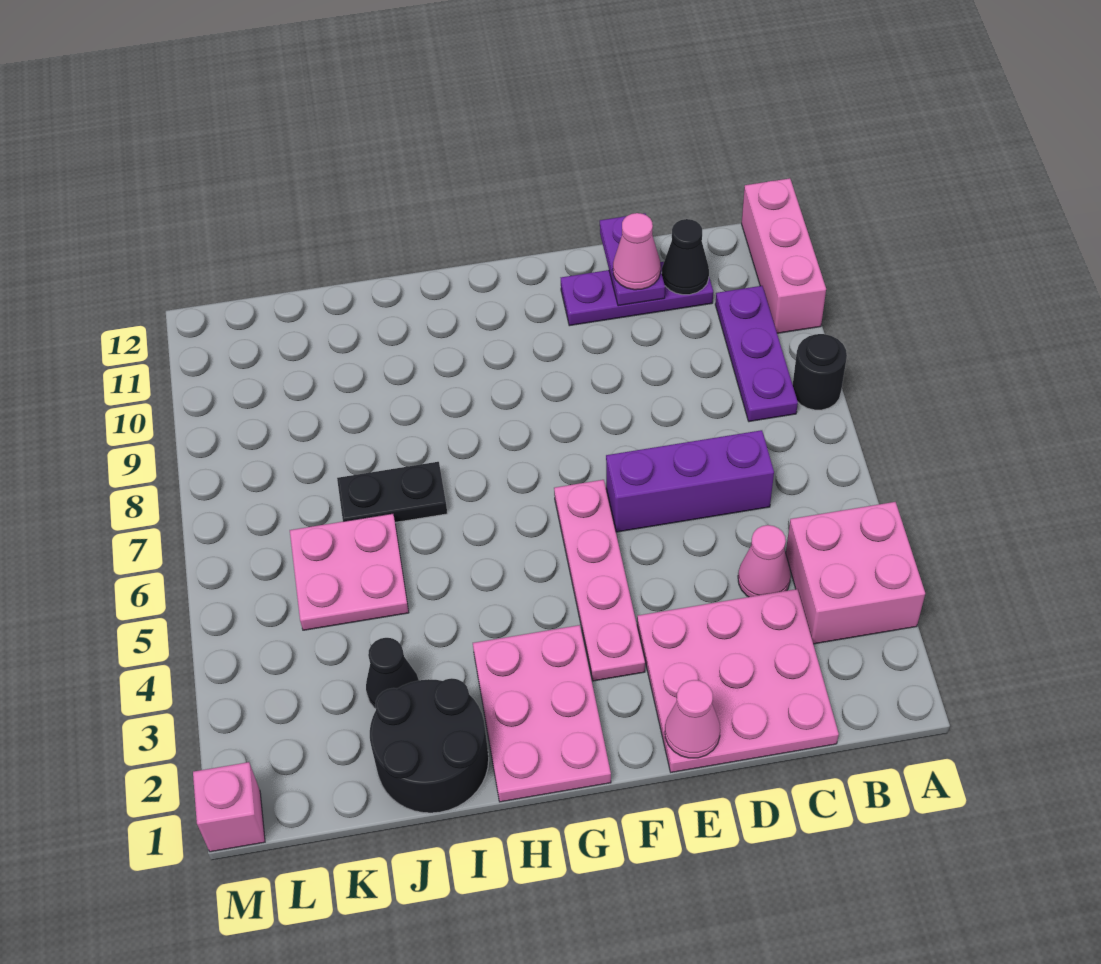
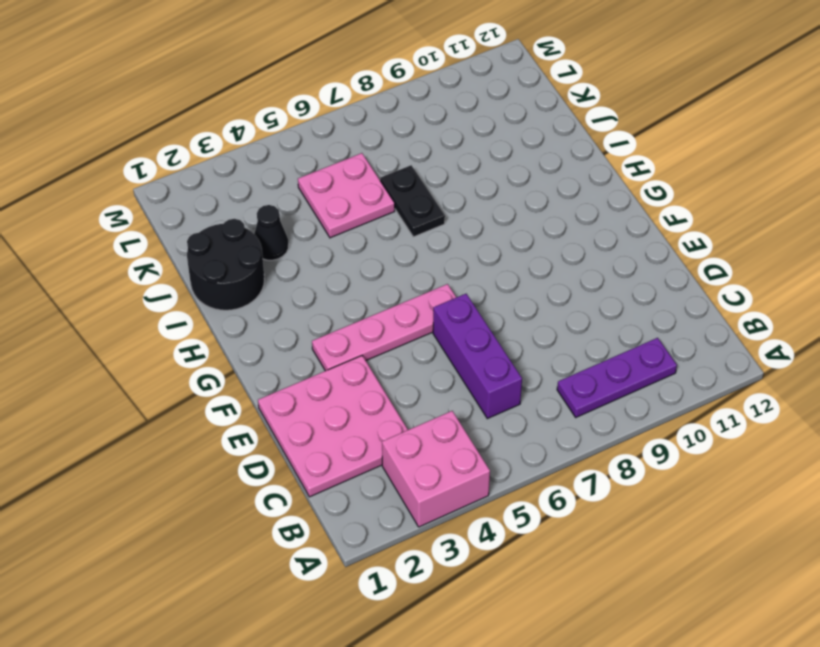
none -> black round brick A8 level 1
none -> pink brick A10:A12 level 1
none -> pink cone C4 level 1

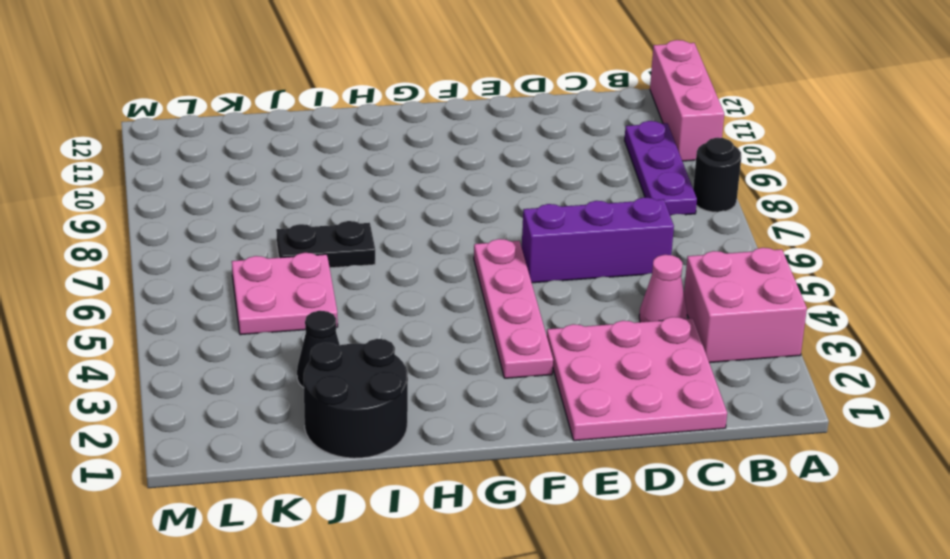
none -> purple plate C11:E11 level 1
none -> pink plate G1:H3 level 1
none -> pink brick M1 level 1

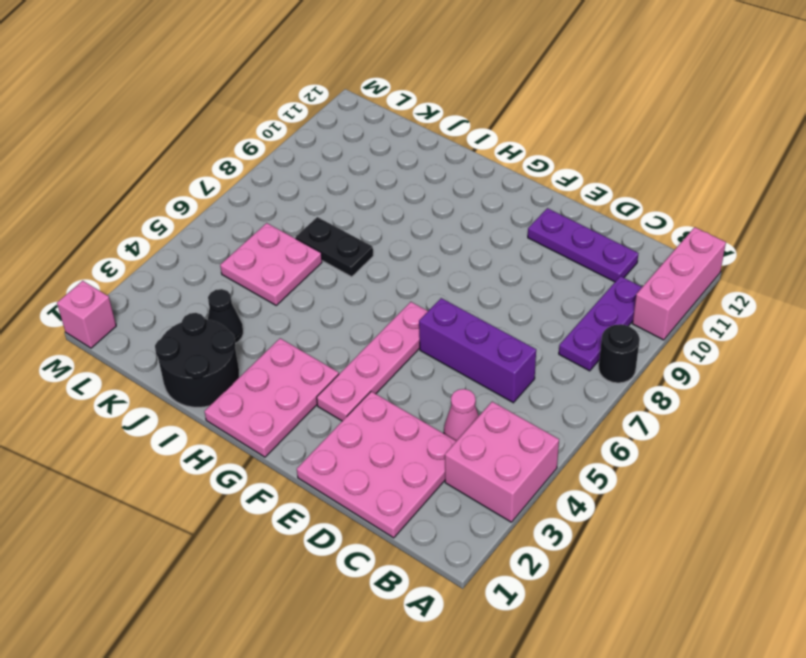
none -> black cone C11 level 2
none -> purple plate D11:D12 level 2
none -> pink cone E1 level 2

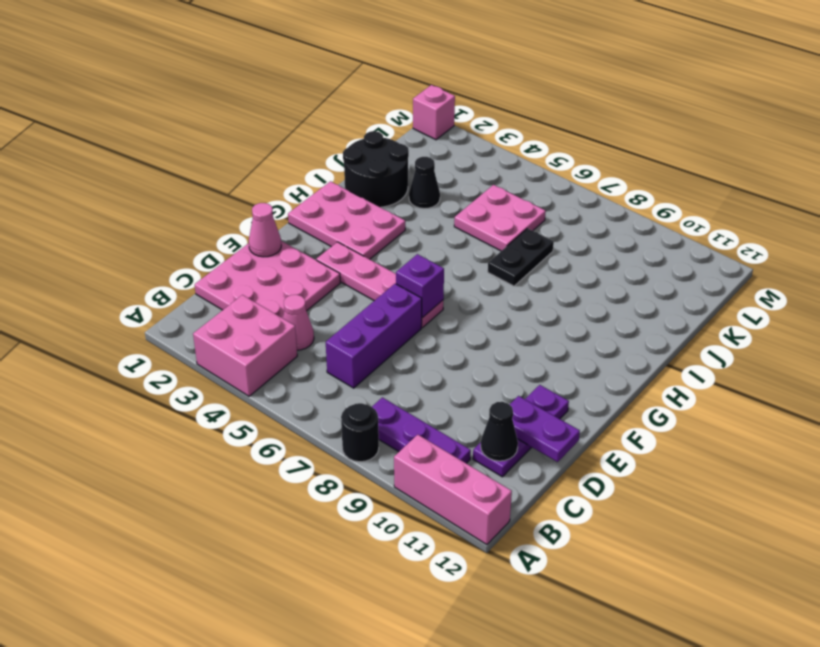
purple brick F6 level 2 -> none
none -> pink cone D11 level 3

